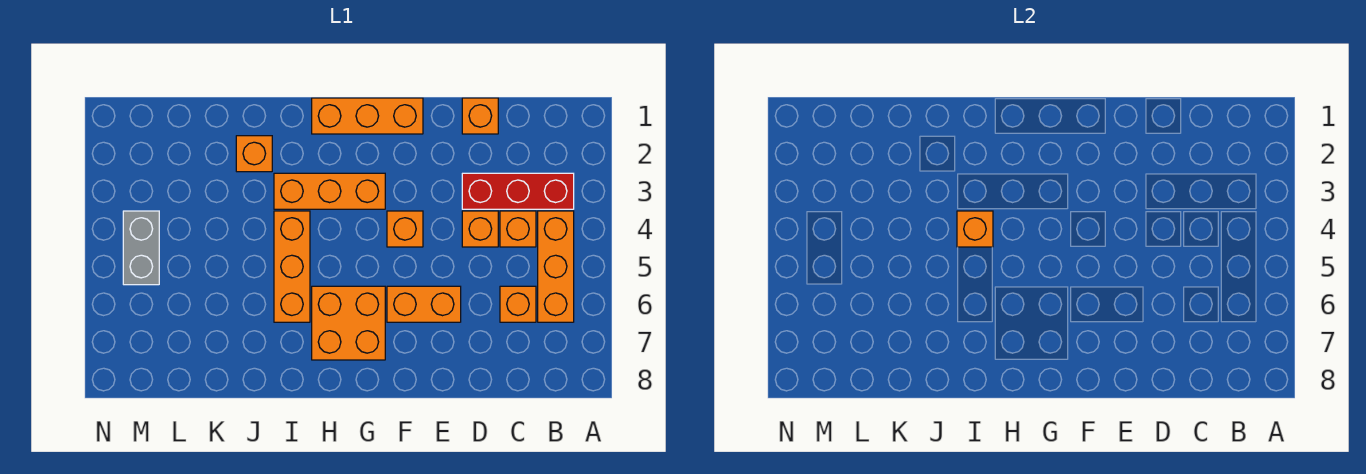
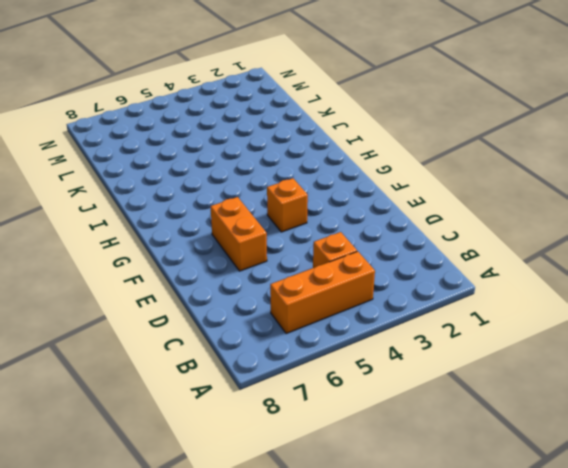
none -> red brick B3:D3 level 1
none -> orange brick C6 level 1
none -> orange brick D1 level 1

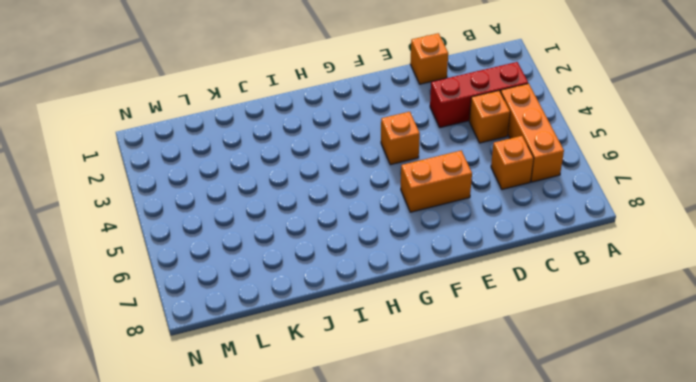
none -> orange brick D4 level 1
none -> orange brick F1:H1 level 1
none -> orange brick G3:I3 level 1

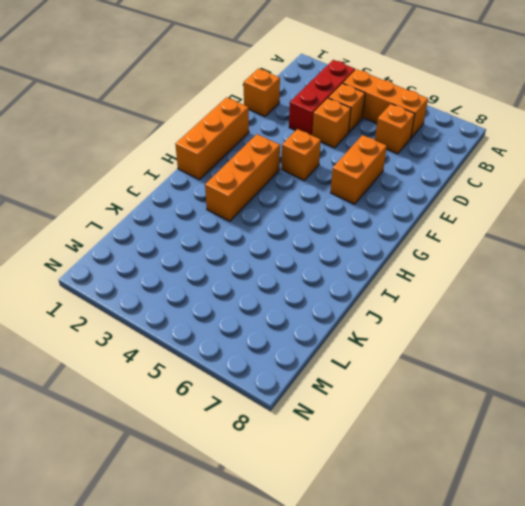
none -> orange brick G6:H7 level 1
none -> orange brick I4:I6 level 1
none -> orange brick J2 level 1

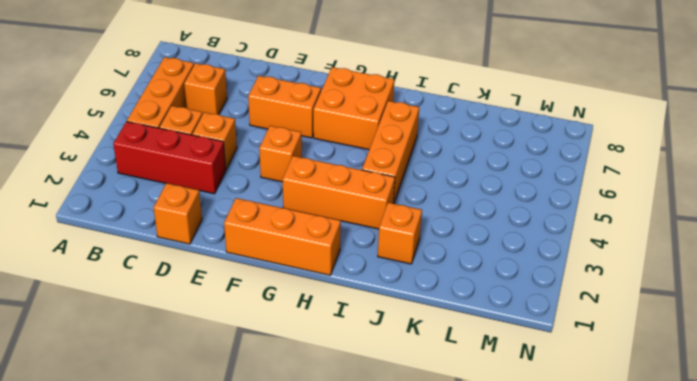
none -> grey brick M4:M5 level 1
none -> orange brick I4 level 2

